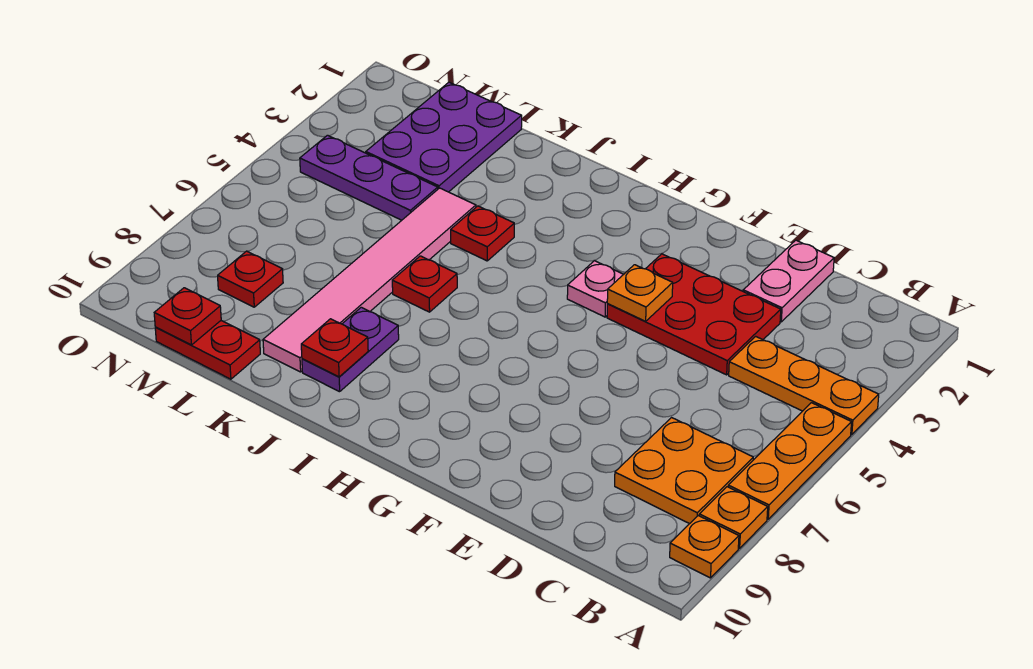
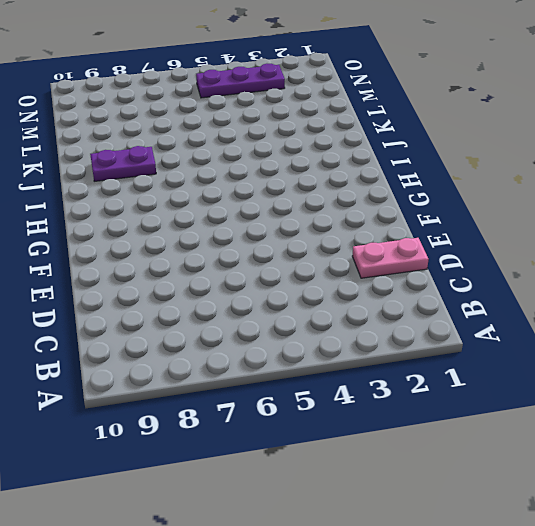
purple plate N3:N5 level 1 -> purple plate L4:N4 level 1
none -> orange plate A4:C4 level 1
none -> orange plate A5:A7 level 1
none -> orange plate A8 level 1

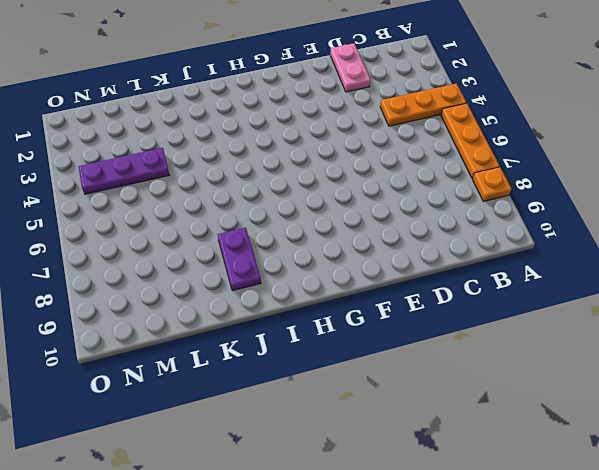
none -> orange plate A9 level 1
none -> orange plate B7:C8 level 1
none -> red plate D3:F4 level 1

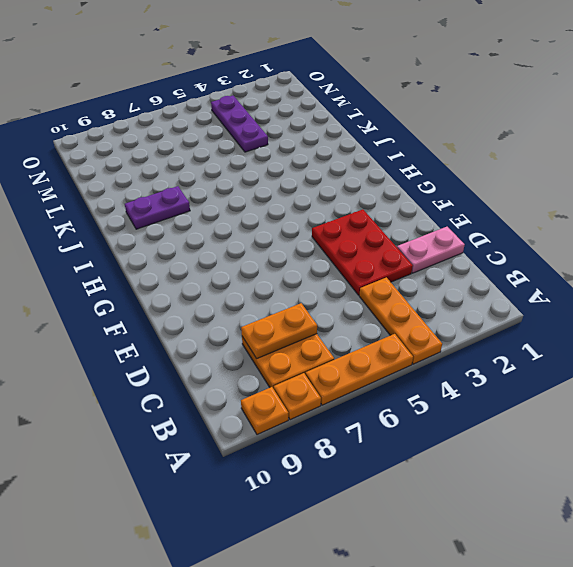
orange plate C7:C8 level 2 -> none
none -> pink plate G4 level 1
none -> red plate J4 level 1
none -> red plate J6 level 1

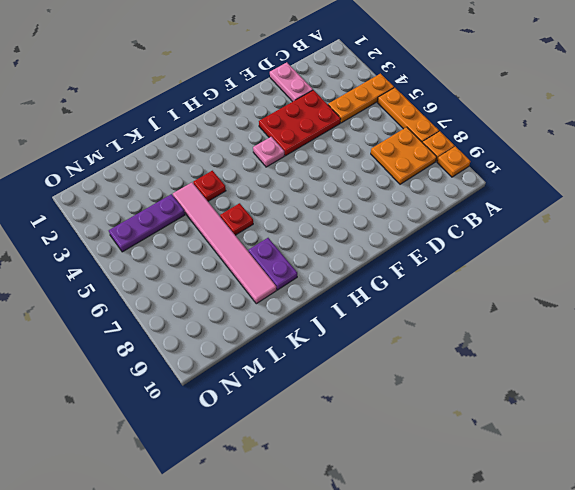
none -> purple plate L1:M3 level 1
none -> red plate L10:M10 level 1
none -> red plate M8 level 1

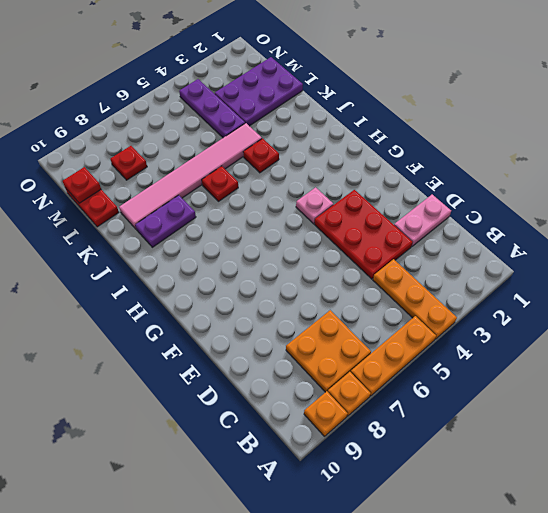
none -> orange plate F4 level 2
none -> red plate J9 level 2

